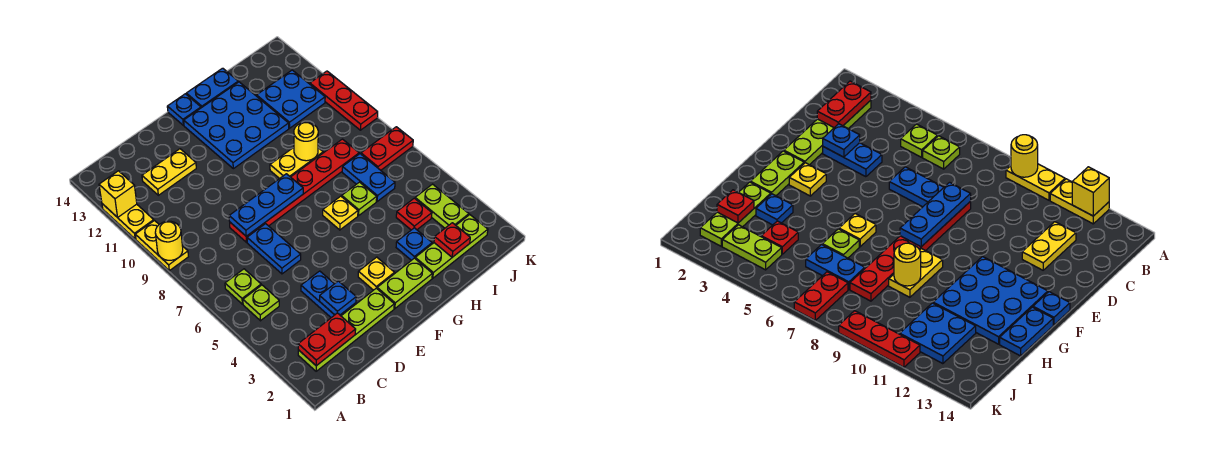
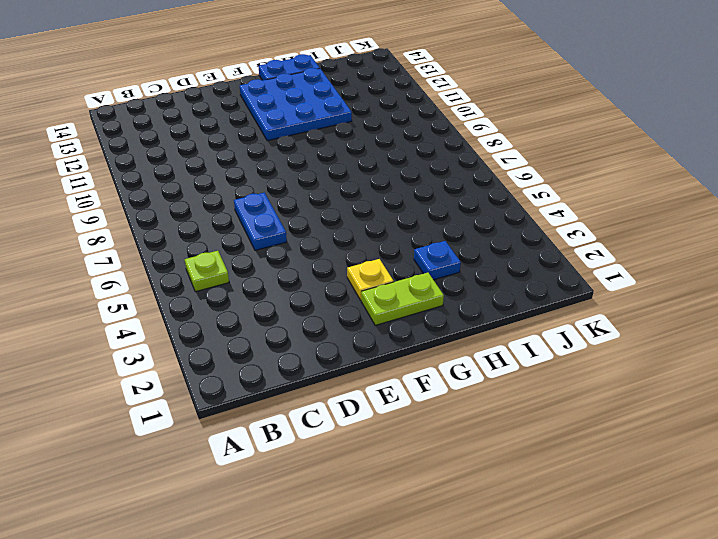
none -> yellow plate A9:A10 level 1
none -> yellow plate A11:A12 level 1
none -> lime plate B2:E2 level 1
none -> lime plate B6 level 1

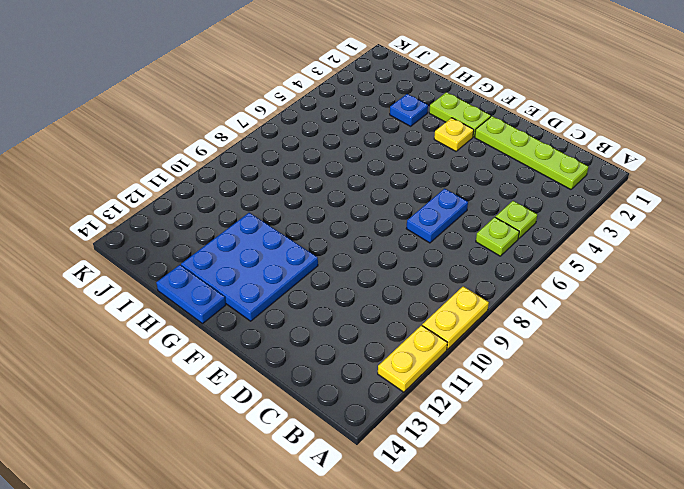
none -> yellow plate C12:D12 level 1
none -> blue plate D3:D4 level 1
none -> red plate D8:I8 level 1
none -> blue plate F14 level 1

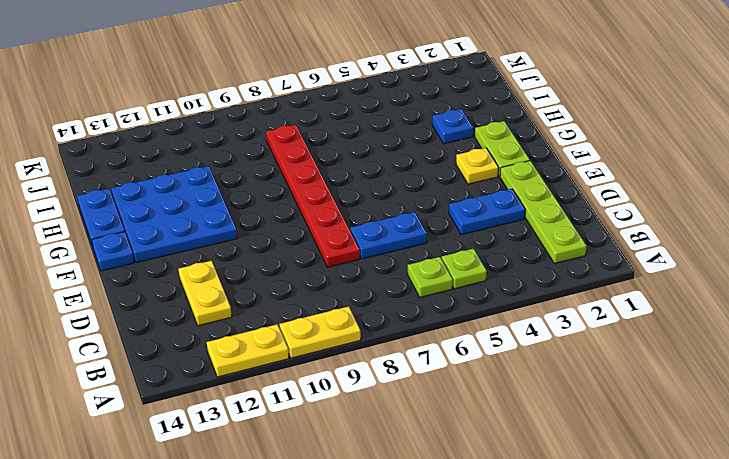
none -> yellow plate G6 level 1
none -> yellow plate G9:H9 level 1
none -> lime plate H2:J2 level 1
none -> lime plate H6 level 1

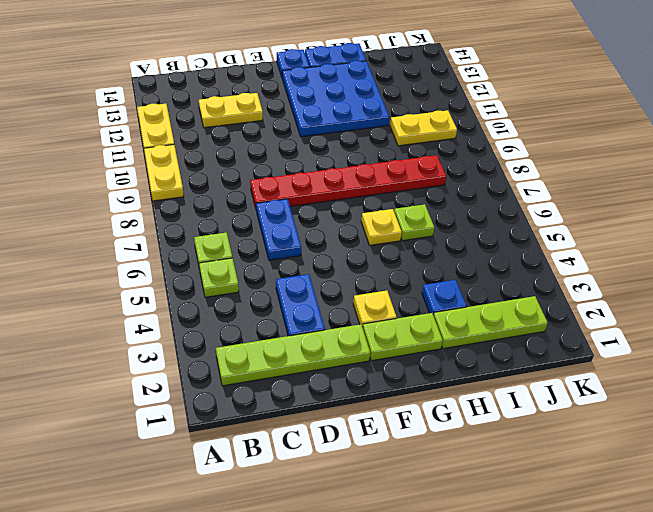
yellow plate I10:J10 level 1 -> yellow plate G9:H9 level 1
none -> red plate I4 level 1
none -> blue plate I6:I7 level 1
none -> blue plate I11:J12 level 1
none -> lime plate J3:J4 level 1

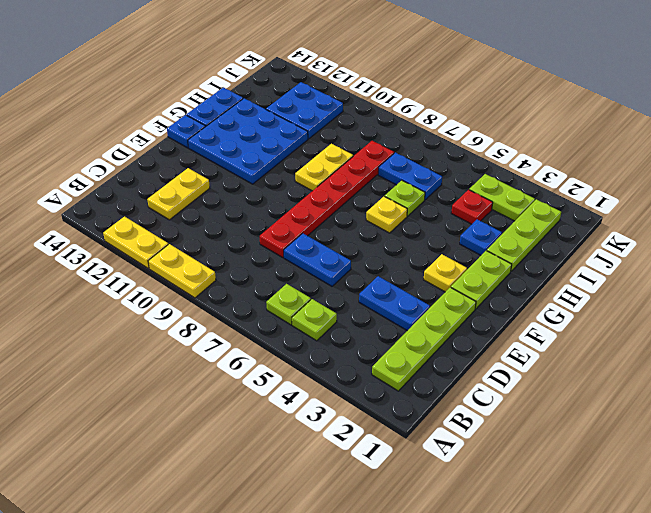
none -> red plate J7:K7 level 1
none -> red plate K9:K11 level 1
none -> yellow round brick A9 level 2
none -> yellow brick A12 level 2

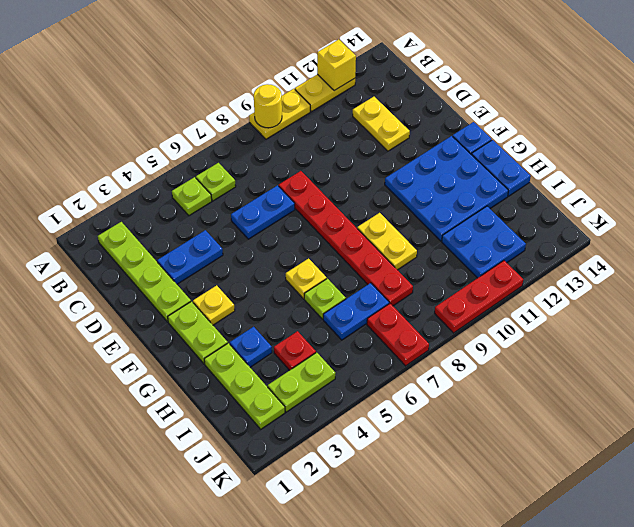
none -> red plate B2:C2 level 2
none -> blue plate D3 level 2
none -> blue plate D8:F8 level 2
none -> yellow round brick H9 level 2

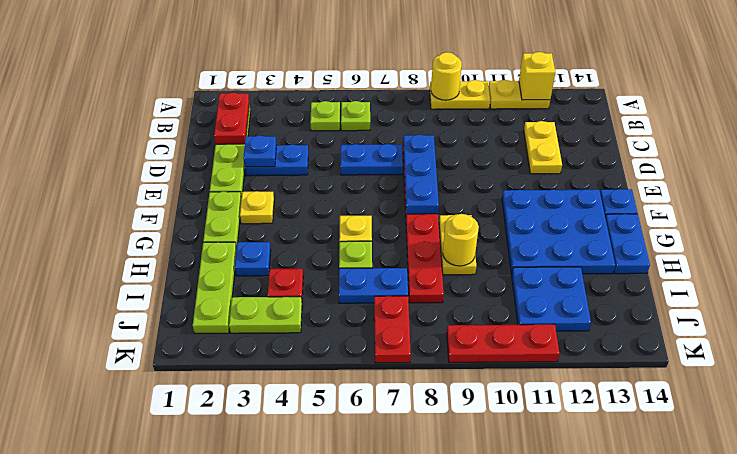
none -> red plate I2 level 2

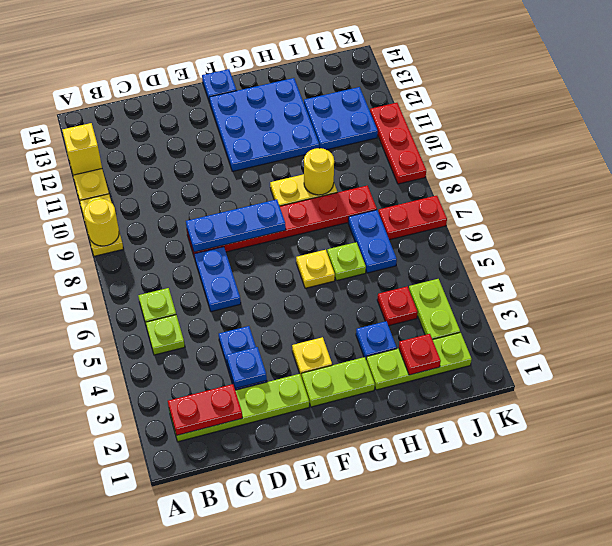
none -> yellow plate C12:D12 level 1
none -> blue plate G14:H14 level 1

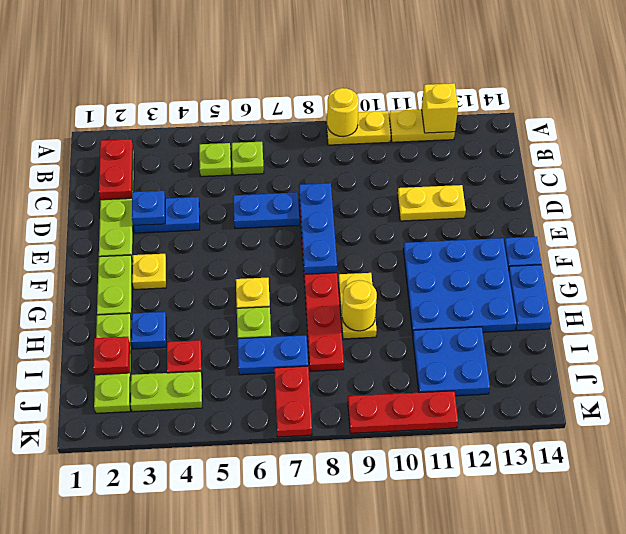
yellow plate D11:D12 level 1 -> yellow plate C12:D12 level 1

